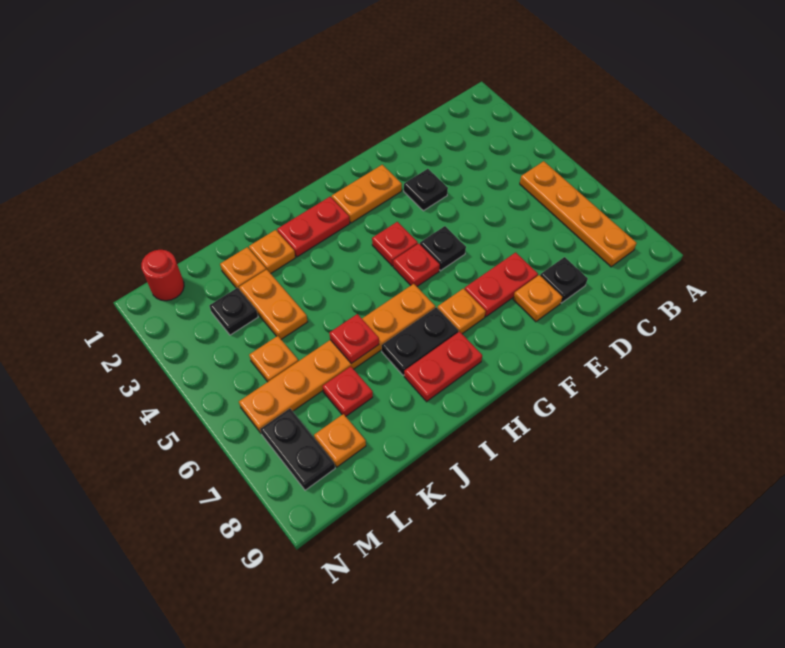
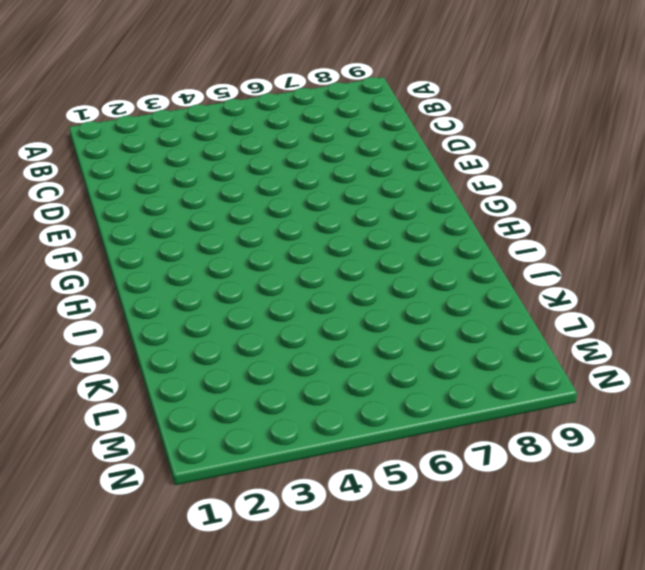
none -> orange plate B5:B8 level 1
none -> black plate D8 level 1
none -> black plate E3 level 1

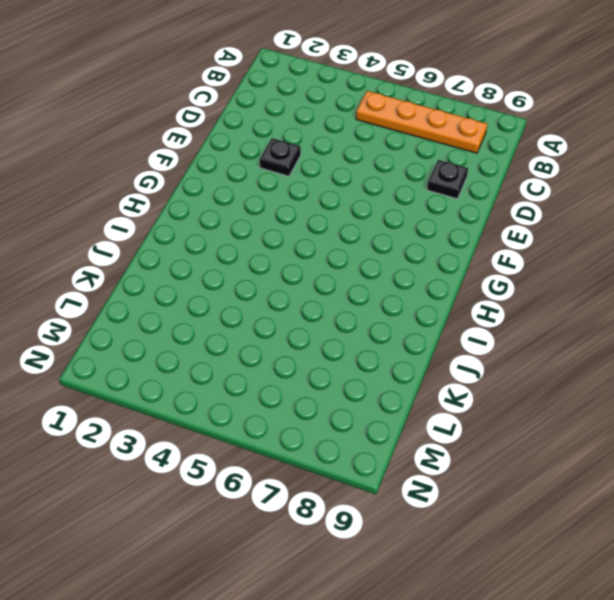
none -> red plate E7:F7 level 1
none -> orange plate E8 level 1
none -> orange plate F2:G2 level 1

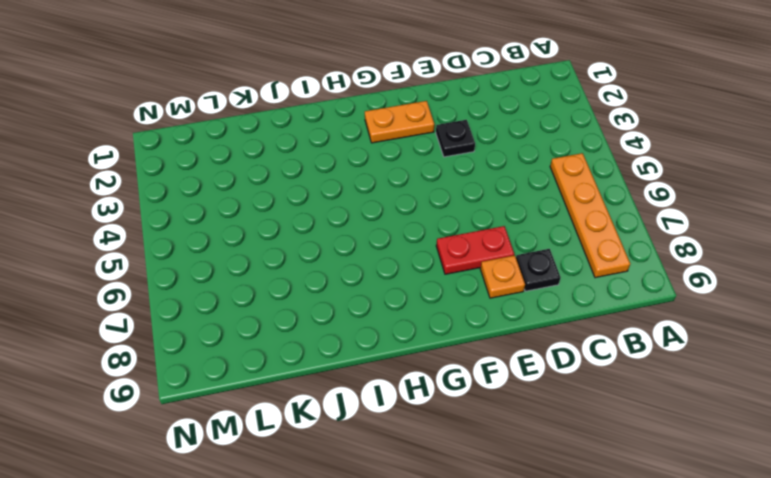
none -> black plate F5 level 1
none -> red plate G4 level 1
none -> red plate G5 level 1

